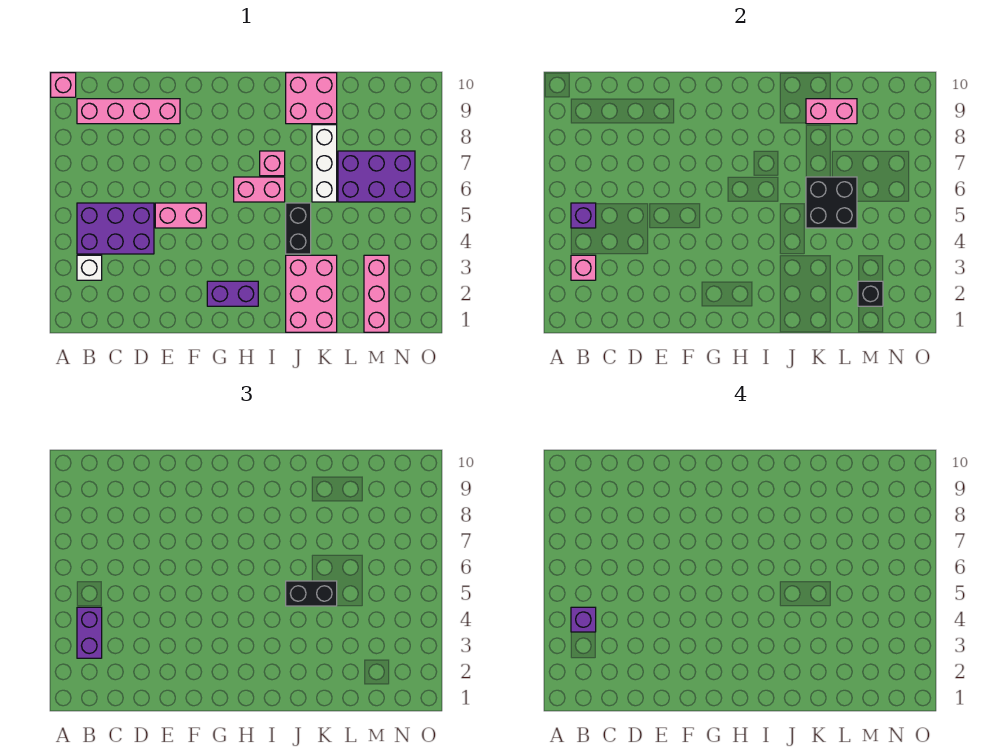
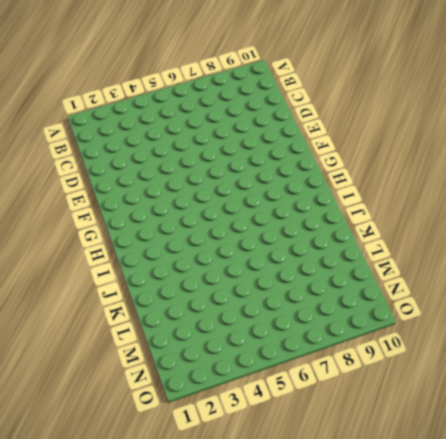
none -> pink brick A10 level 1
none -> white brick B3 level 1
none -> purple brick B4:D5 level 1

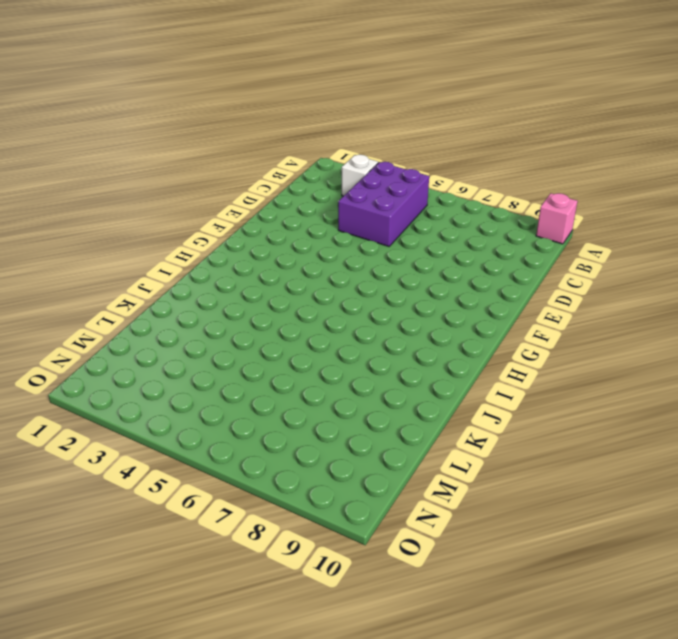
none -> pink brick B9:E9 level 1
none -> pink brick E5:F5 level 1
none -> purple brick G2:H2 level 1

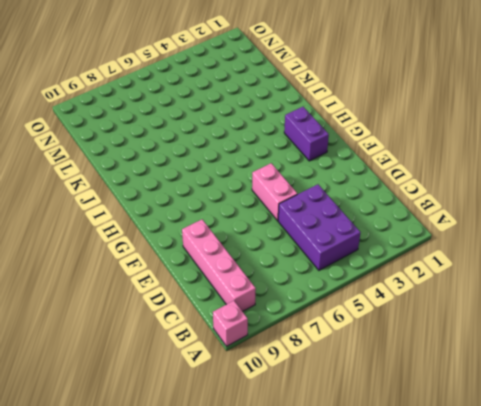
none -> white brick B3 level 1
none -> pink brick H6:I6 level 1
none -> pink brick I7 level 1

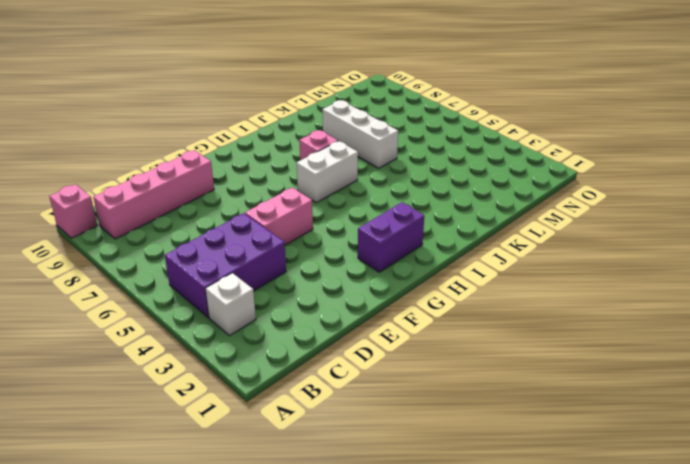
white brick H6:I6 level 1 -> pink brick H6:I6 level 1
none -> pink brick J1:K3 level 1
none -> black brick J4:J5 level 1
none -> pink brick J9:K10 level 1

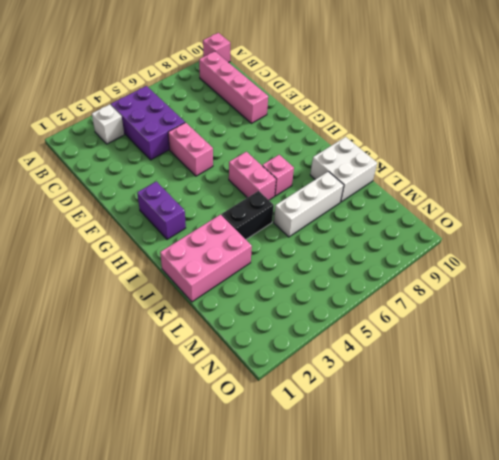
white brick J9:K10 level 1 -> pink brick J9:K10 level 1
none -> purple brick L6:N7 level 1
none -> pink brick M1:M3 level 1
none -> pink brick B3 level 2

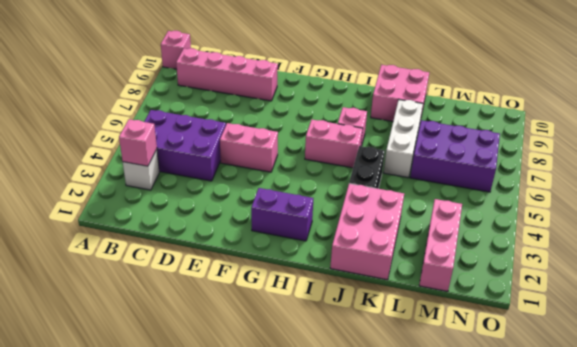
none -> purple brick B5 level 2
none -> black brick K5:L6 level 2
none -> pink brick K9:L9 level 2

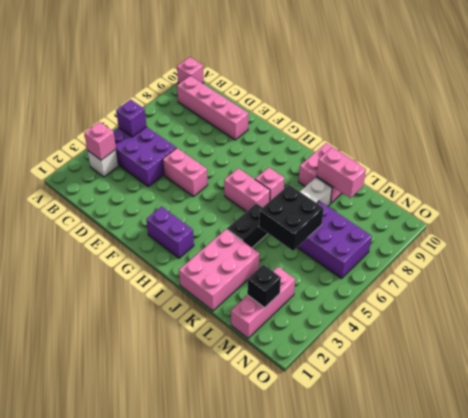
none -> purple brick B3:B4 level 3
none -> black brick J5:K5 level 3
none -> purple brick B4 level 4

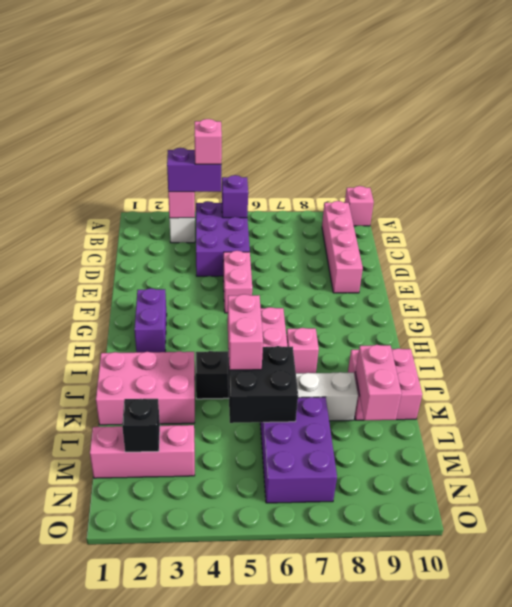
pink brick B4 level 4 -> purple brick B4 level 4
pink brick J5:K5 level 3 -> black brick J5:K5 level 3

